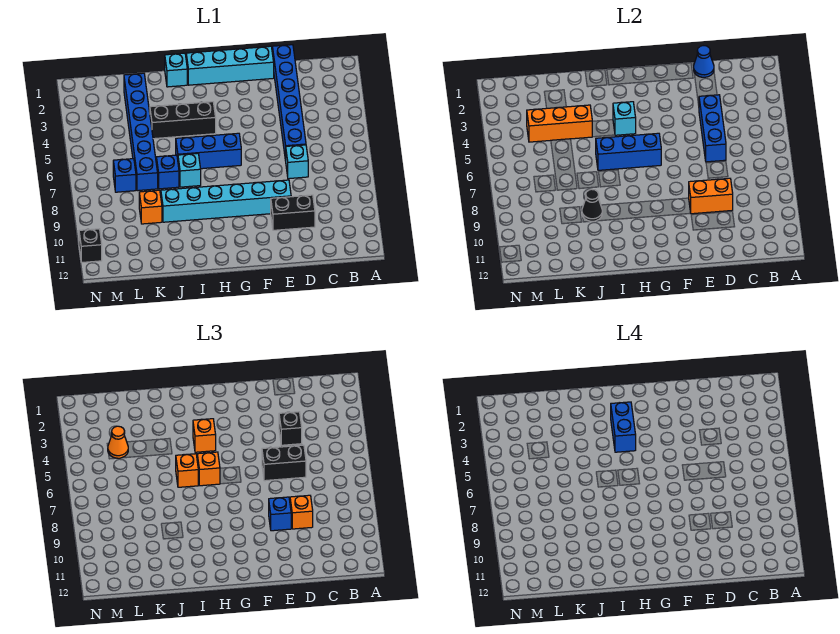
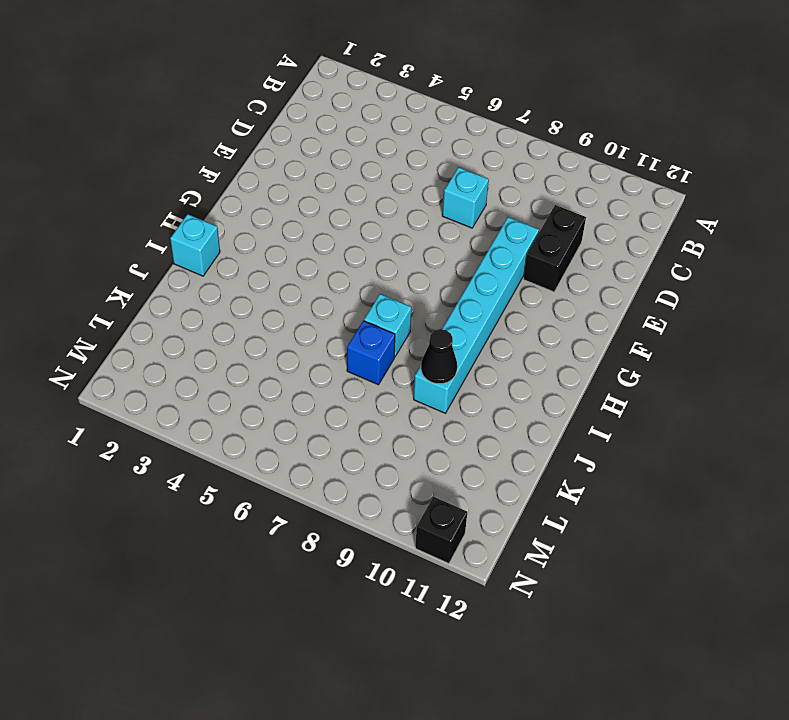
none -> blue brick D1:D6 level 1
none -> cyan brick E1:H1 level 1
none -> blue brick G6:I6 level 1
none -> black brick H4:J4 level 1

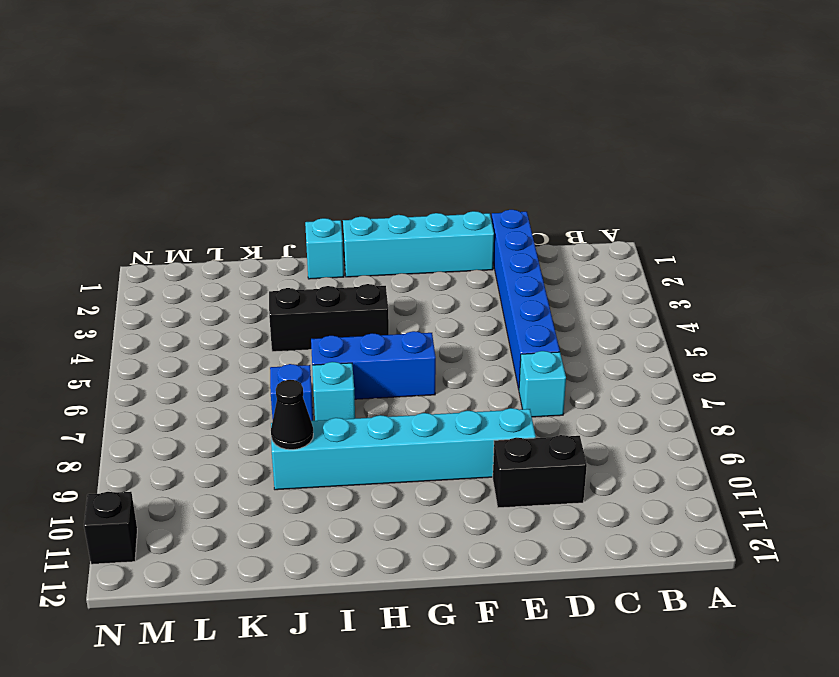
none -> blue brick K2:K7 level 1
none -> orange brick K9 level 1
none -> blue brick L7 level 1
none -> blue cone D1 level 2

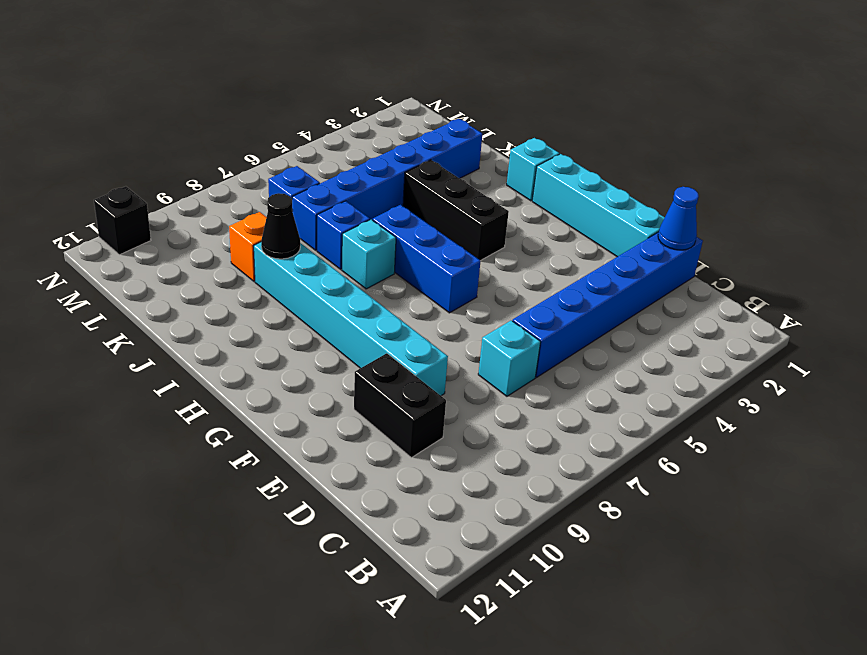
none -> blue brick D4:D6 level 2
none -> orange brick D9:E9 level 2
none -> blue brick G6:I6 level 2
none -> cyan brick H4 level 2

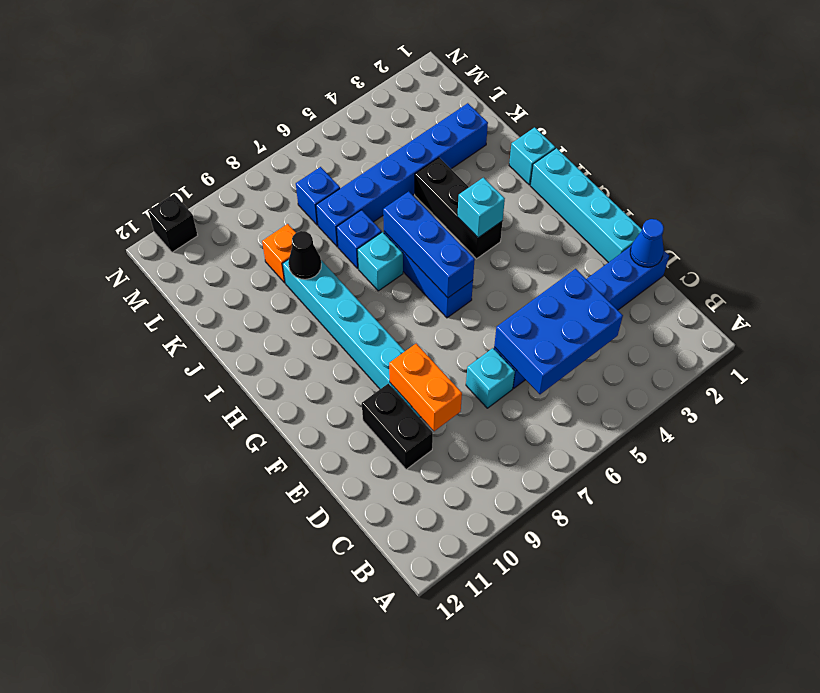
blue brick C4:D6 level 2 -> blue brick D4:D6 level 2
none -> orange brick J4:L4 level 2
none -> black brick D4 level 3
none -> black brick D6:E6 level 3
none -> orange brick D9 level 3

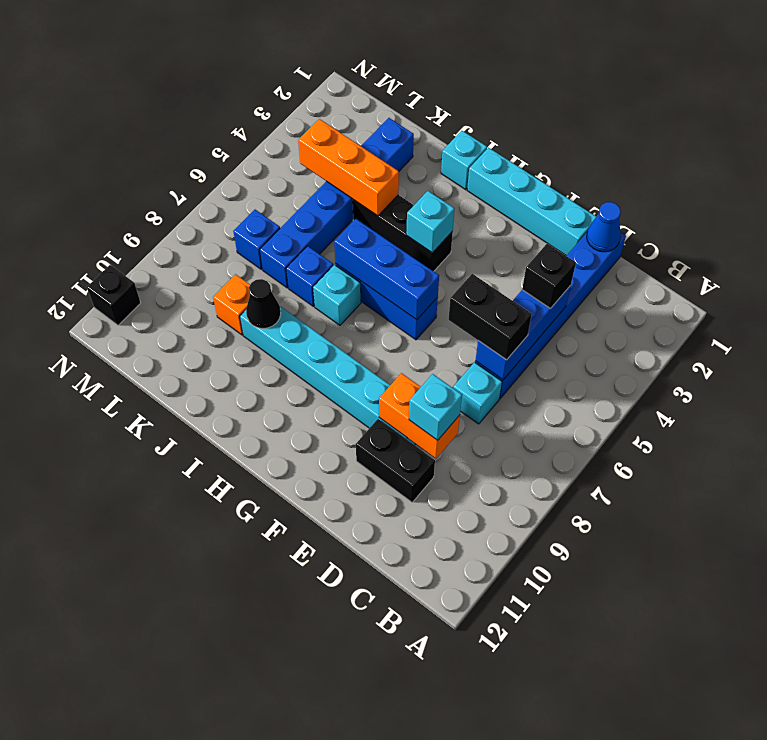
cyan brick D9 level 3 -> orange brick D9 level 3
none -> blue brick E9 level 3
none -> orange brick H4 level 3
none -> orange brick H6 level 3
none -> orange brick I6 level 3

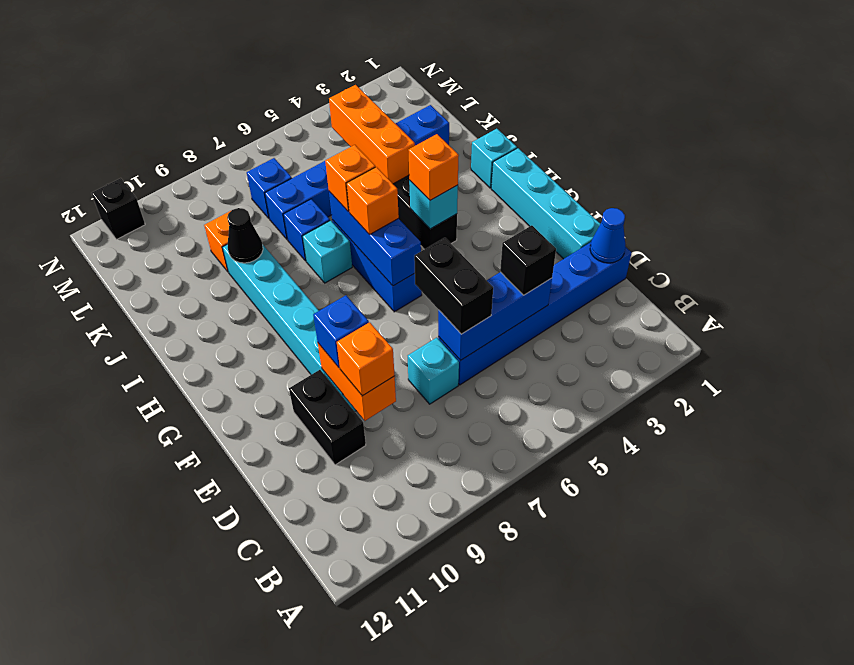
none -> orange cone L4 level 3
none -> blue brick H3:H4 level 4

